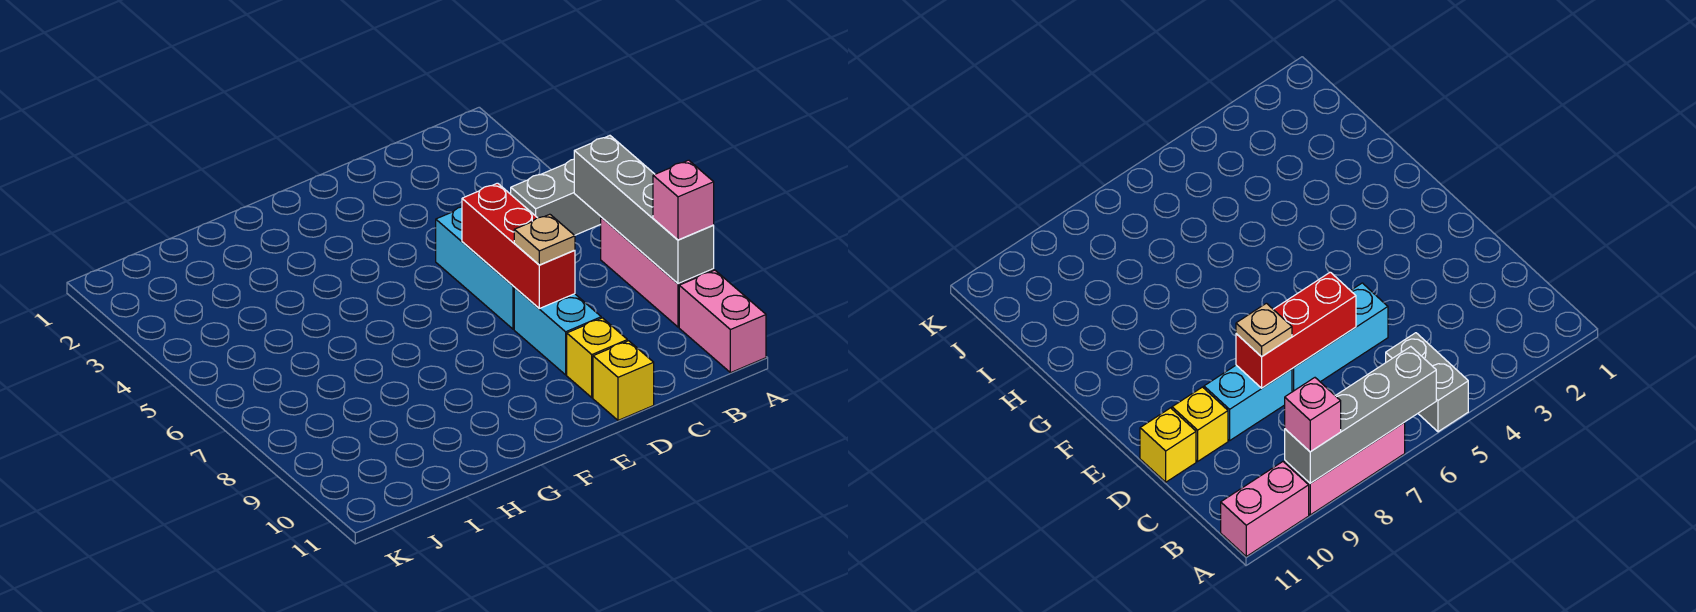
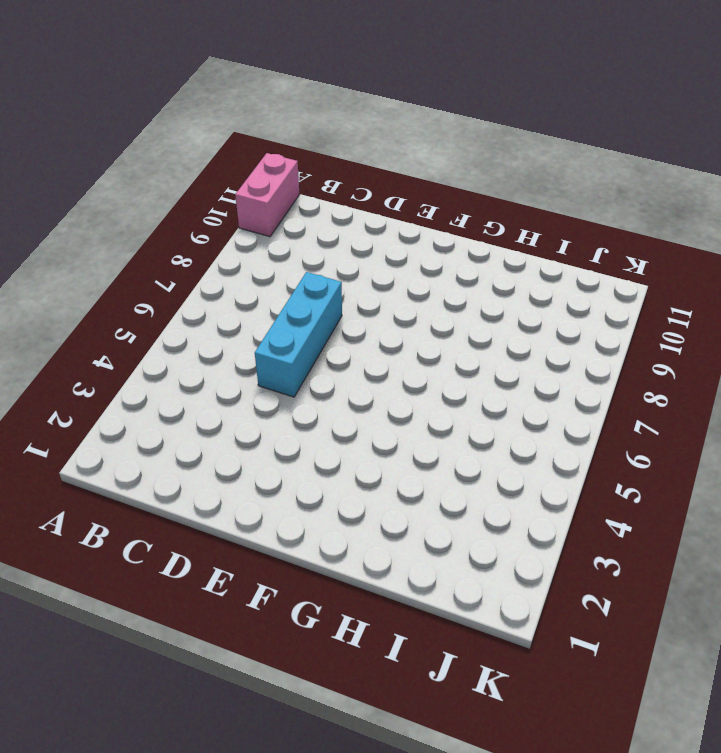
none -> grey brick A5:B5 level 1
none -> pink brick A7:A9 level 1

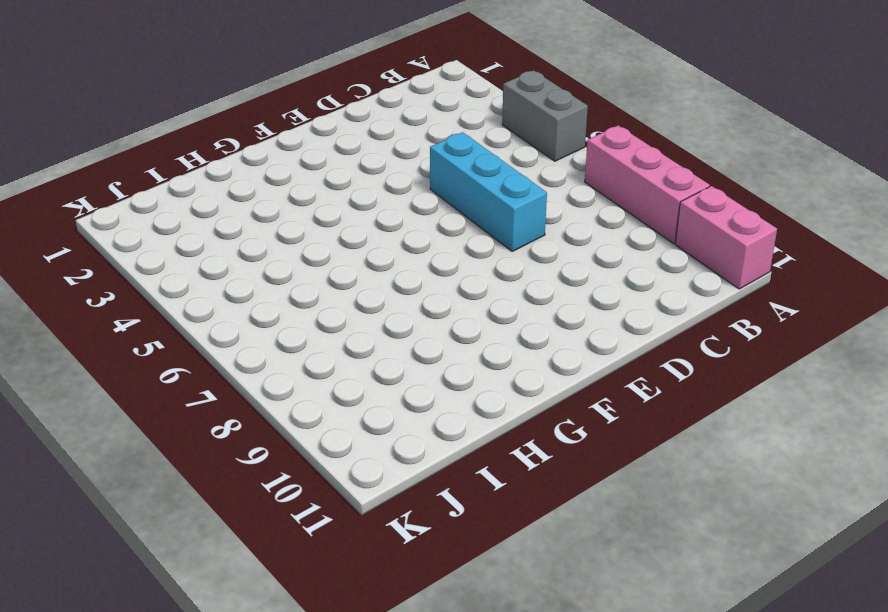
grey brick A4:A5 level 1 -> grey brick A5:B5 level 1
none -> cyan brick D8:D9 level 1
none -> yellow brick D10 level 1

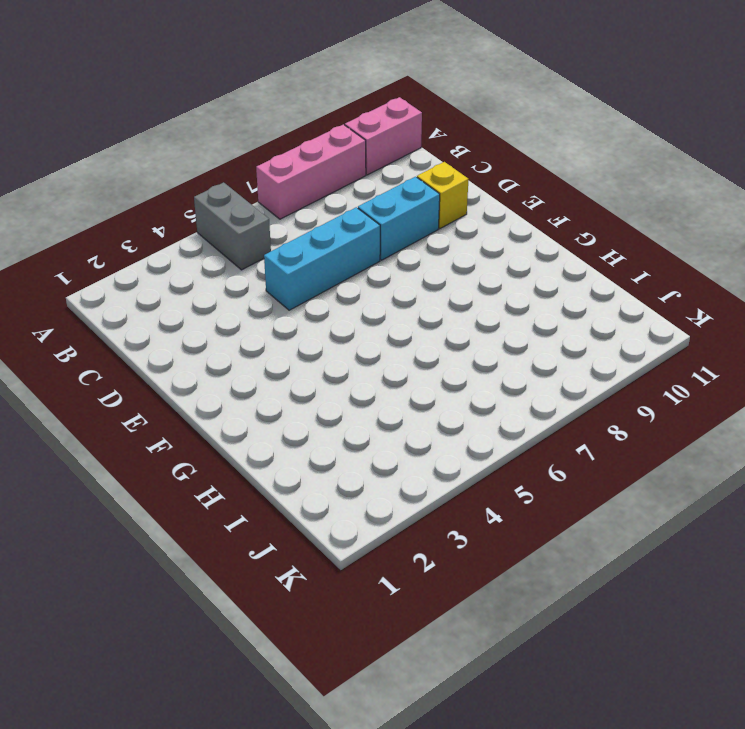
none -> yellow brick D11 level 1
none -> grey brick A6:A9 level 2

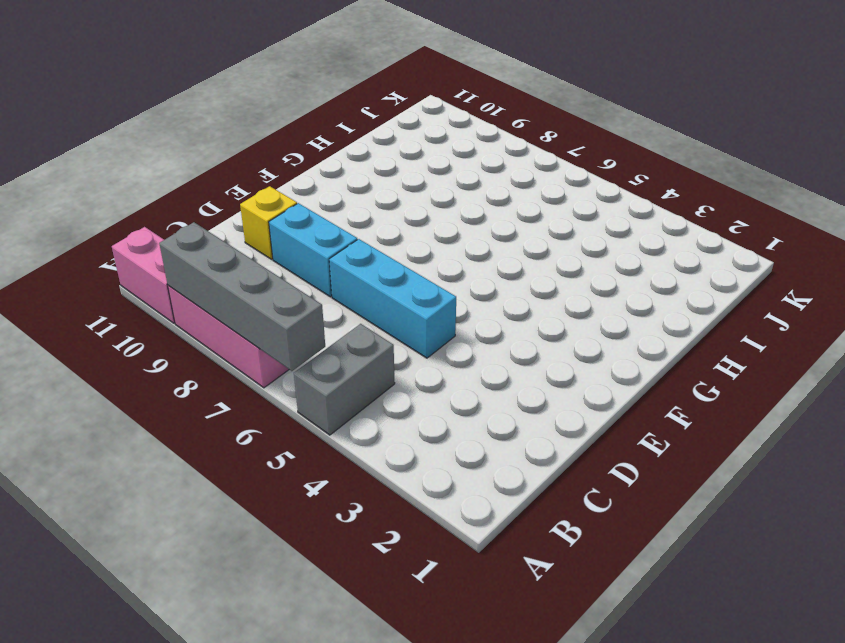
none -> yellow brick D11 level 1
none -> red brick D6:D8 level 2

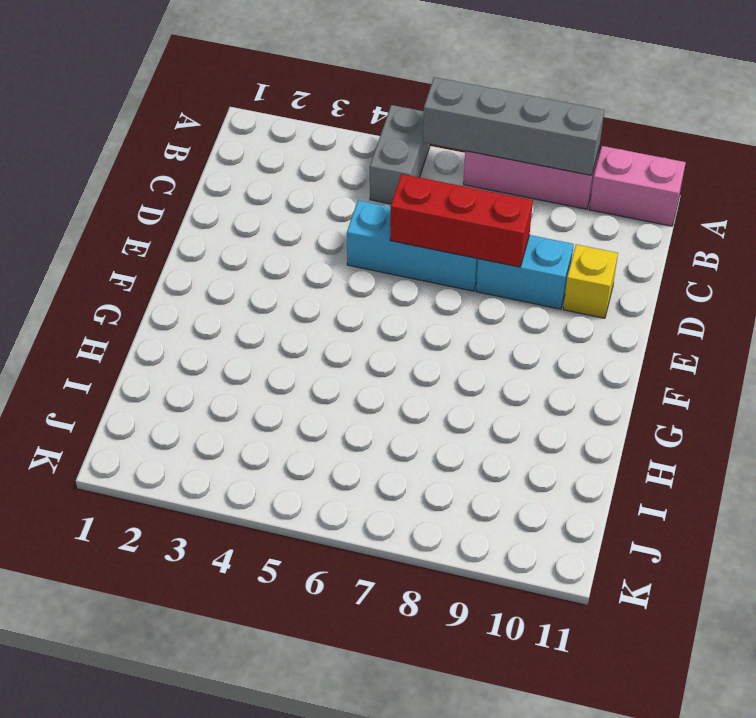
none -> yellow brick D11 level 1
none -> pink brick A9 level 3

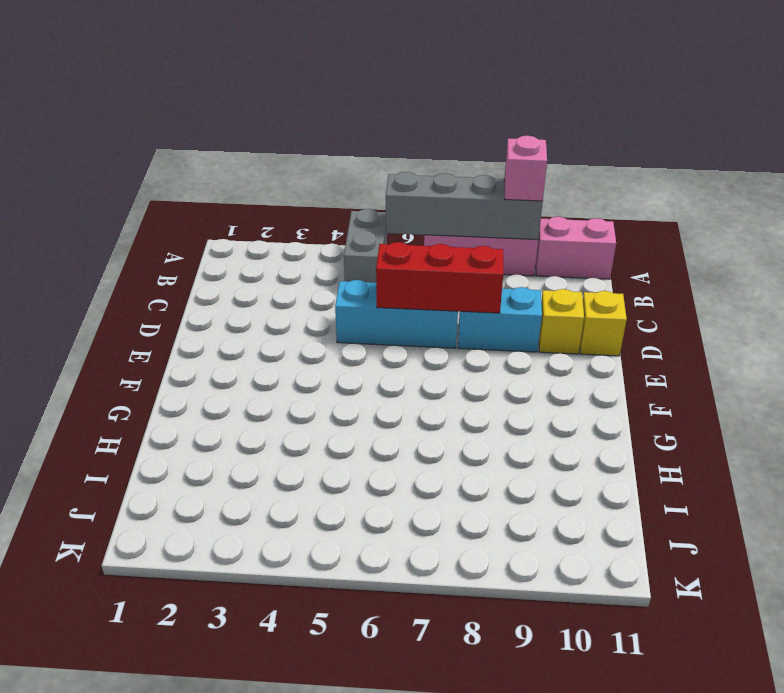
none -> tan plate D8 level 3

